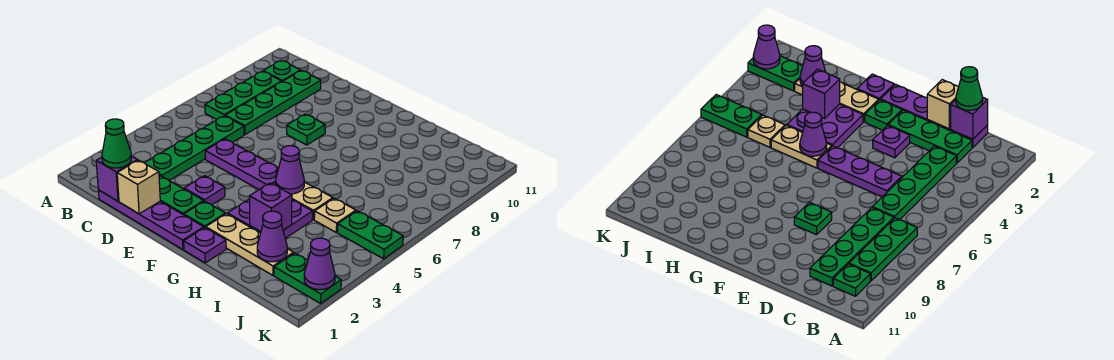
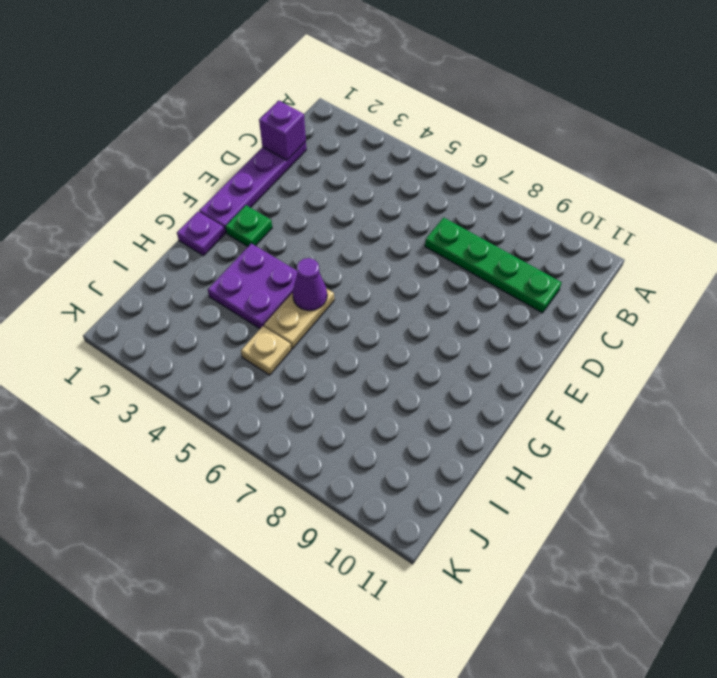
none -> green plate B7:B9 level 1
none -> green plate B10 level 1
none -> green plate C2:E2 level 1

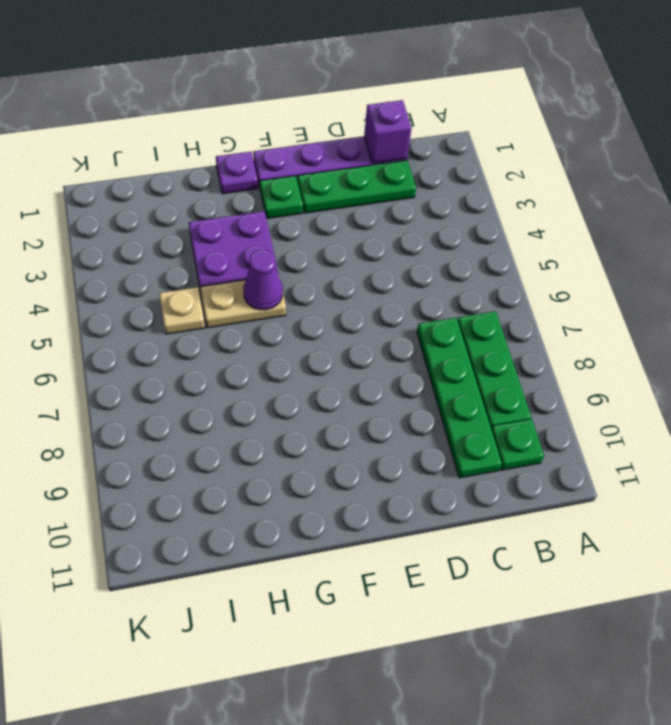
none -> green plate C3:C6 level 1
none -> purple plate D5:F5 level 1
none -> purple plate E3 level 1

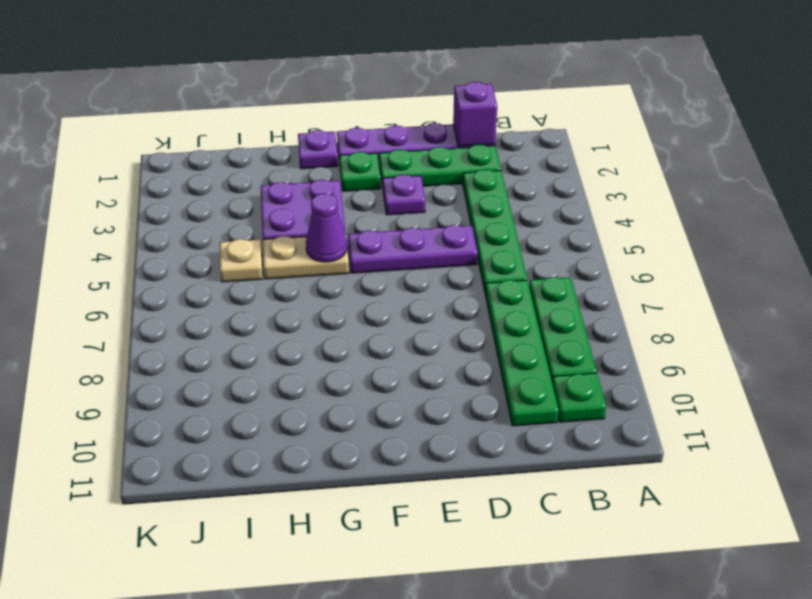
none -> green plate E8 level 1
none -> tan plate G2:I2 level 1
none -> green plate J2:K2 level 1

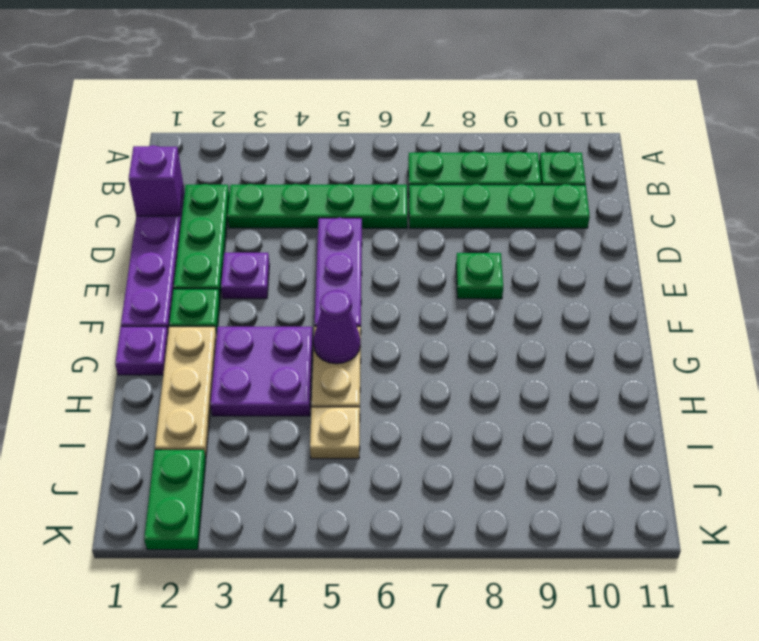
none -> green plate J5:K5 level 1
none -> tan brick D1 level 2
none -> purple brick H3 level 2

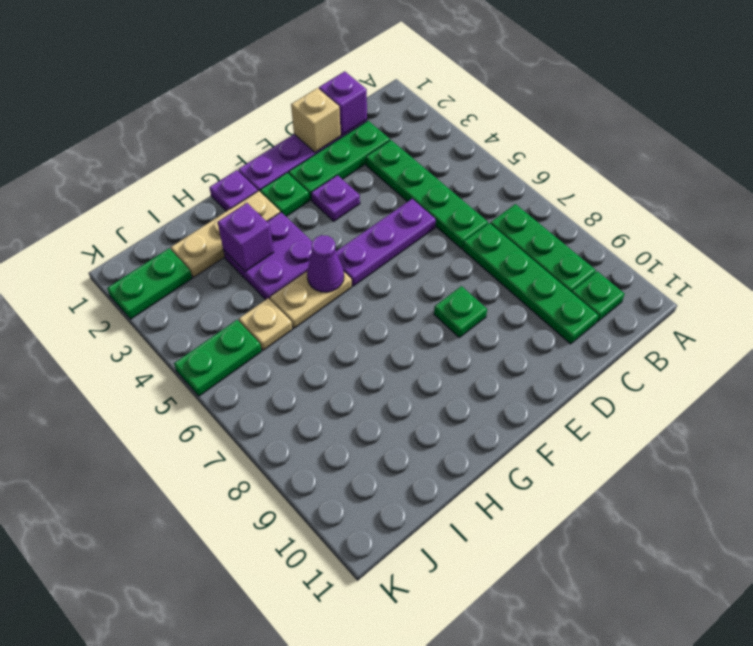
none -> purple cone I2 level 2
none -> purple cone K2 level 2
none -> green cone C1 level 3

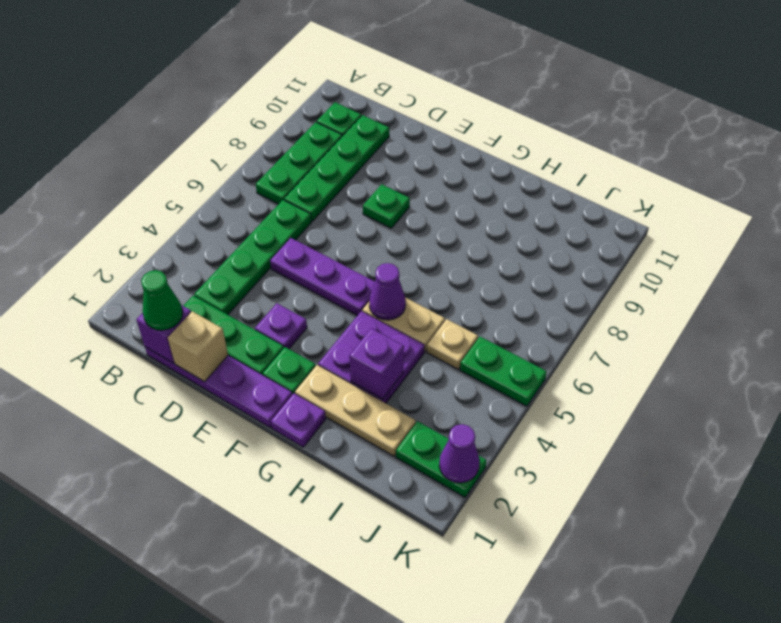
none -> purple cone I2 level 2

